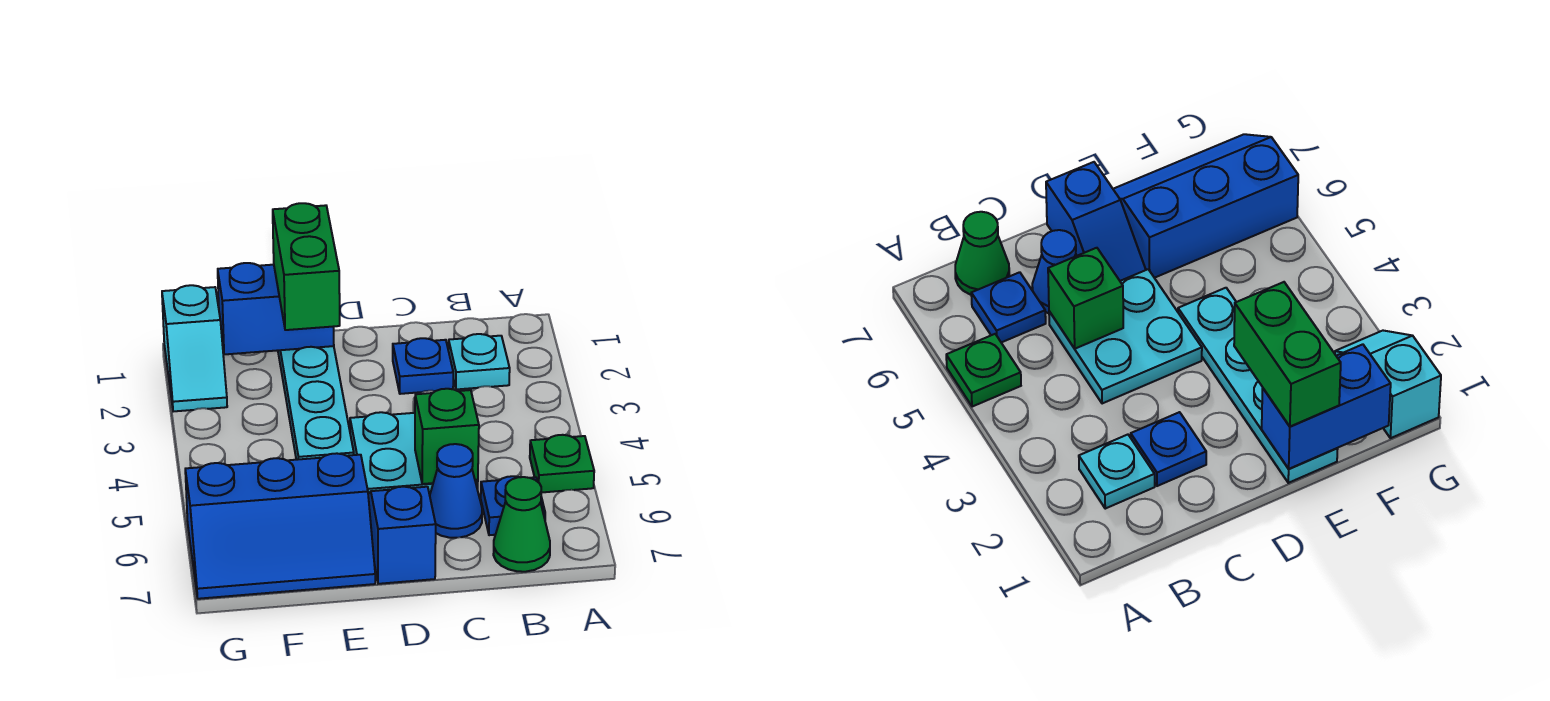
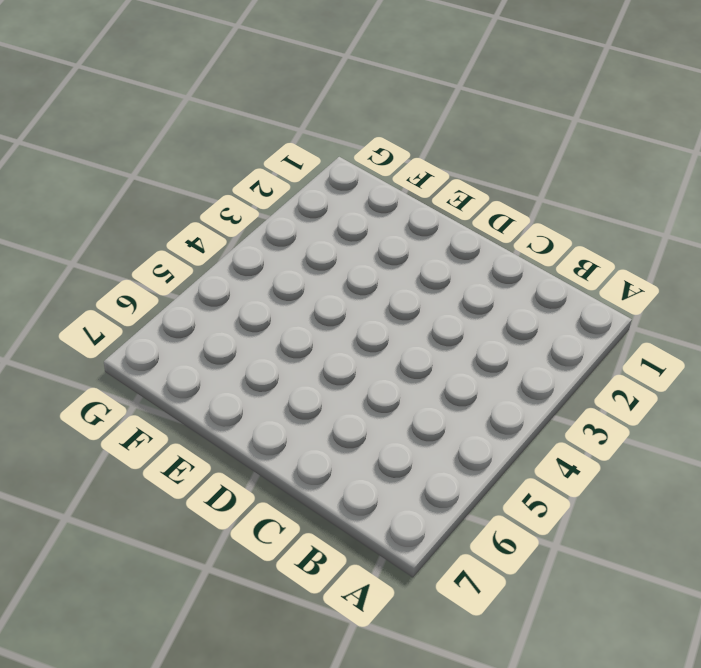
none -> green plate A5 level 1
none -> cyan plate B2 level 1
none -> blue plate B6 level 1

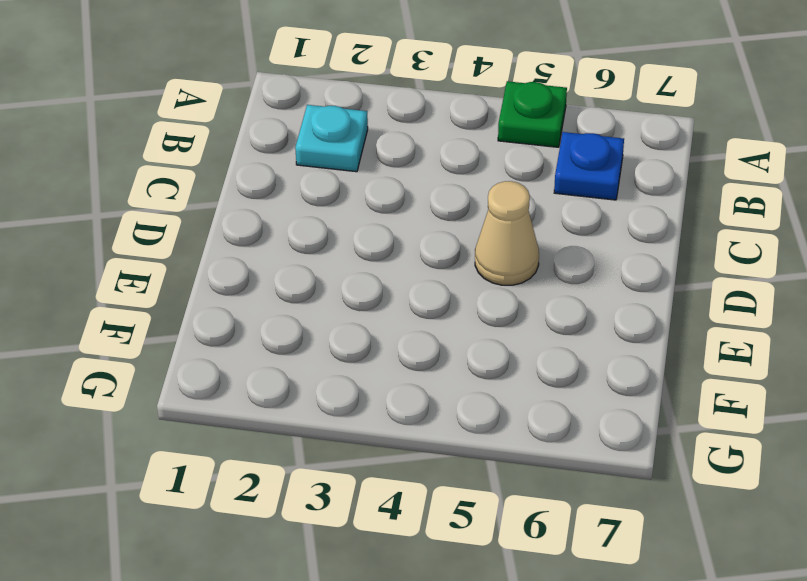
tan cone D5 level 1 -> cyan plate C4:D5 level 1
none -> green cone B7 level 1
none -> blue plate C2 level 1
none -> blue cone C6 level 1

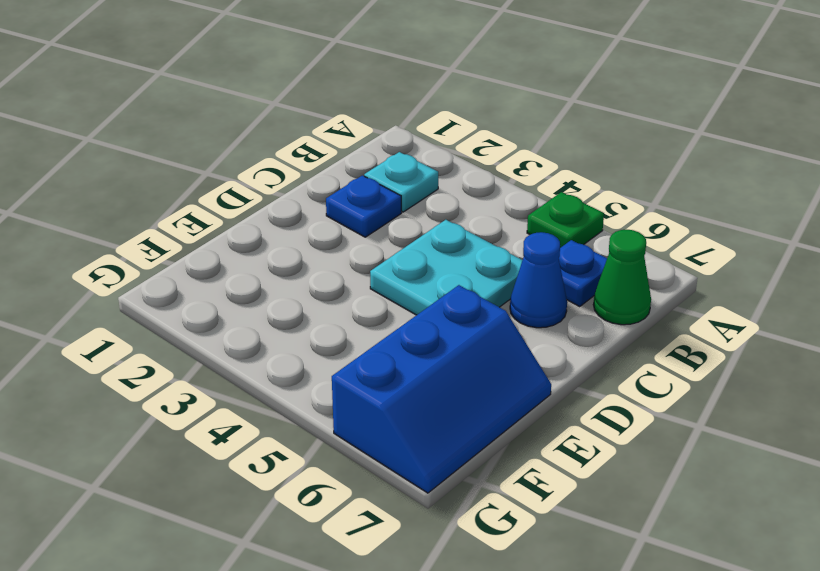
none -> blue slope D6:D7 level 1 top 7
none -> cyan plate E1:E4 level 1
none -> cyan slope G1:G2 level 1 top 1

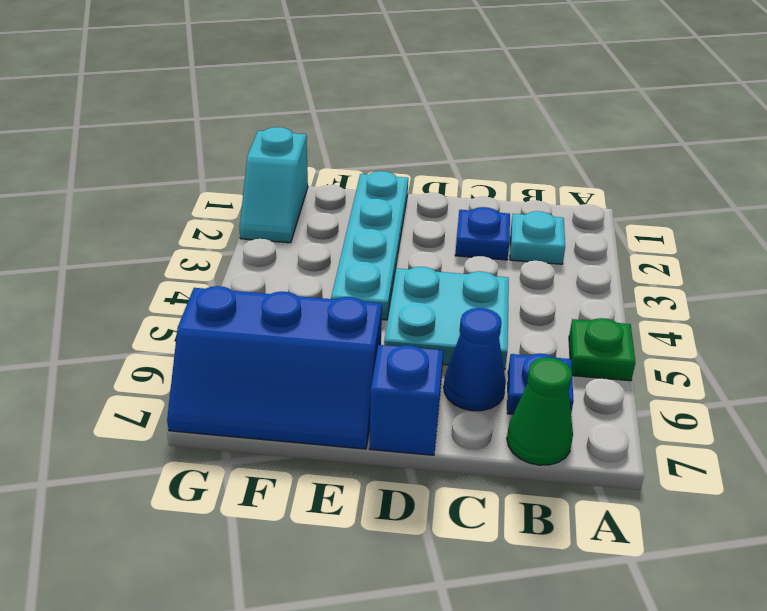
none -> green brick C5 level 2
none -> blue brick E1:F1 level 2
none -> green brick E1:E2 level 3

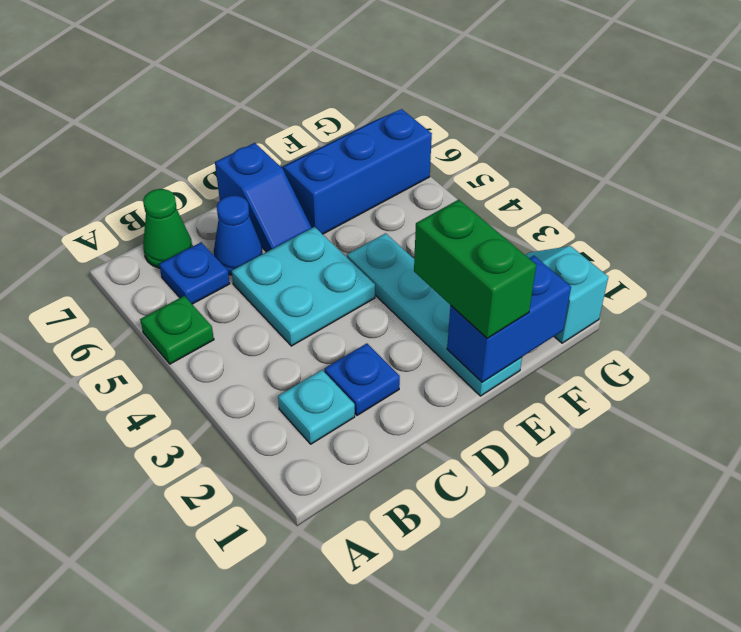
none -> green brick C5 level 2

